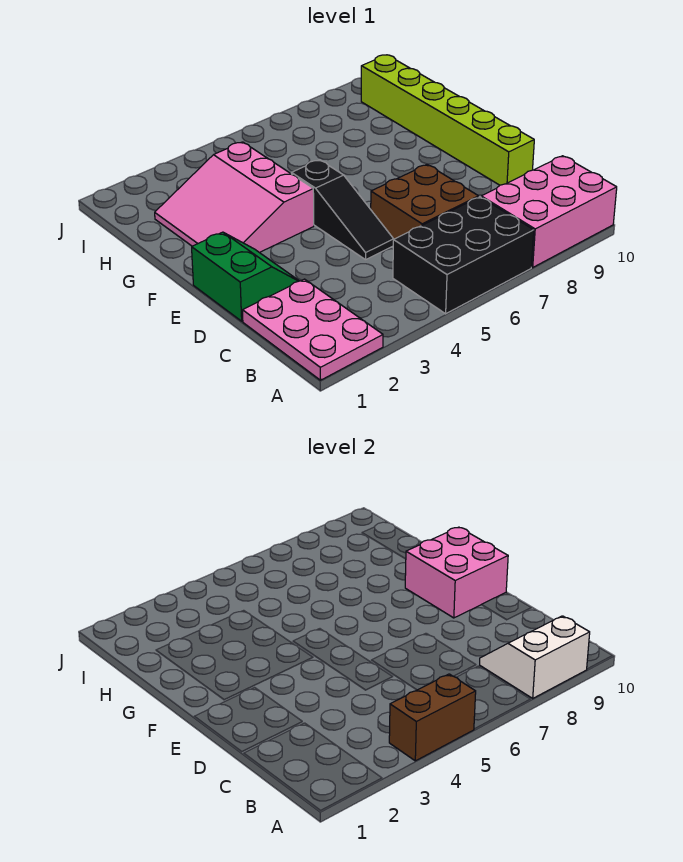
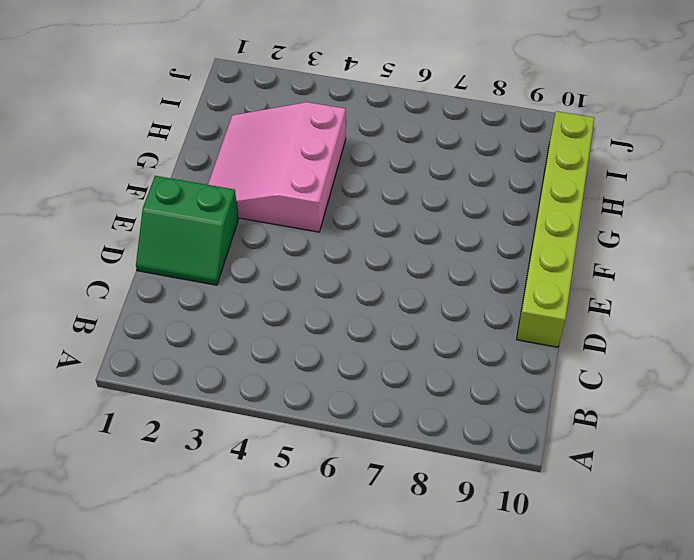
green slope D1:E2 level 1 top E -> green slope D1:E2 level 1 top 1
none -> pink plate A1:C2 level 1
none -> black brick A5:B7 level 1

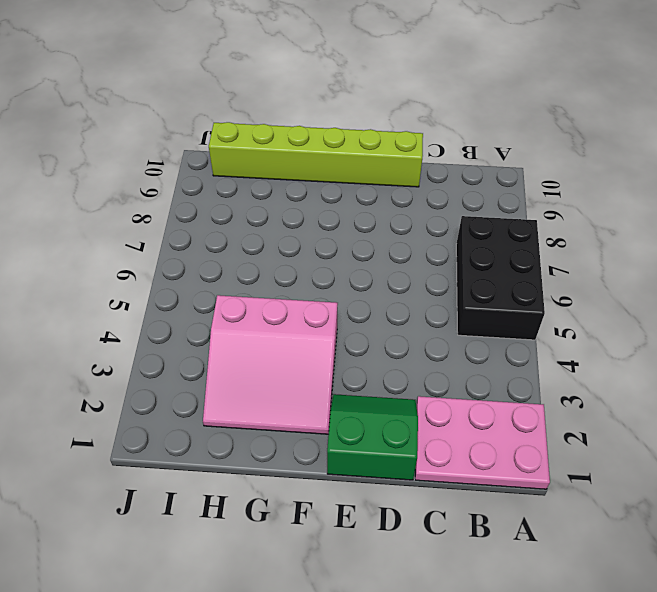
none -> pink brick A8:B10 level 1
none -> brown brick C6:D7 level 1

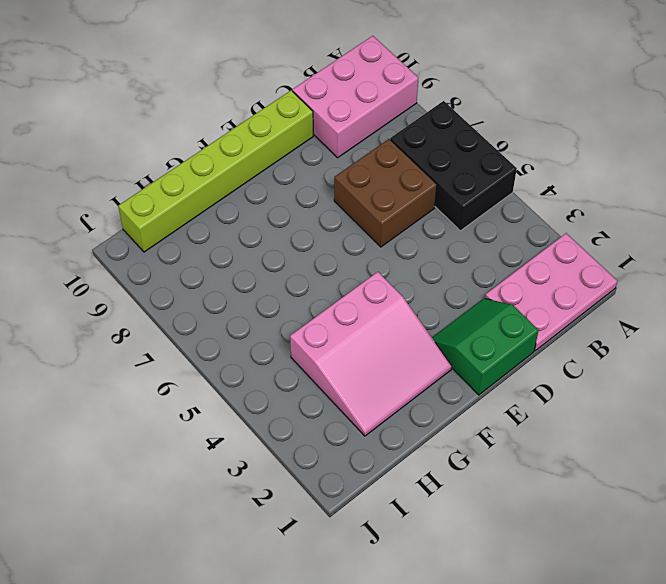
pink brick A9:C10 level 1 -> pink brick A8:B10 level 1
none -> black slope D5:F5 level 1 top F
none -> brown brick A4:A5 level 2

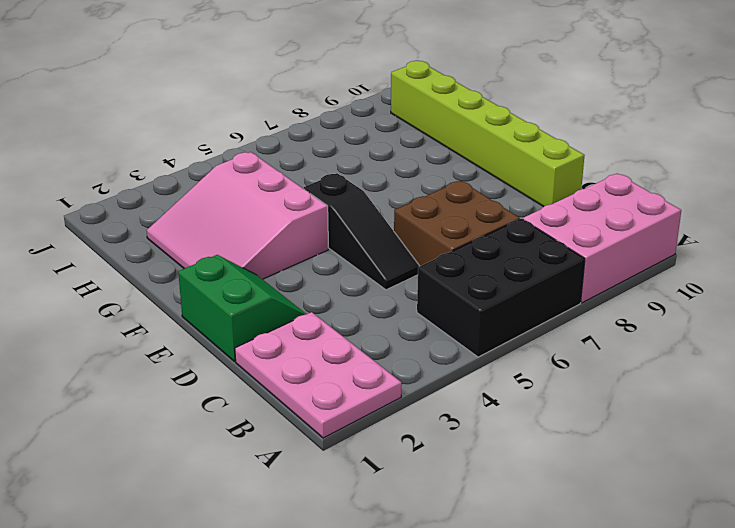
none -> brown brick A4:A5 level 2
none -> white slope A8:B9 level 2 top A

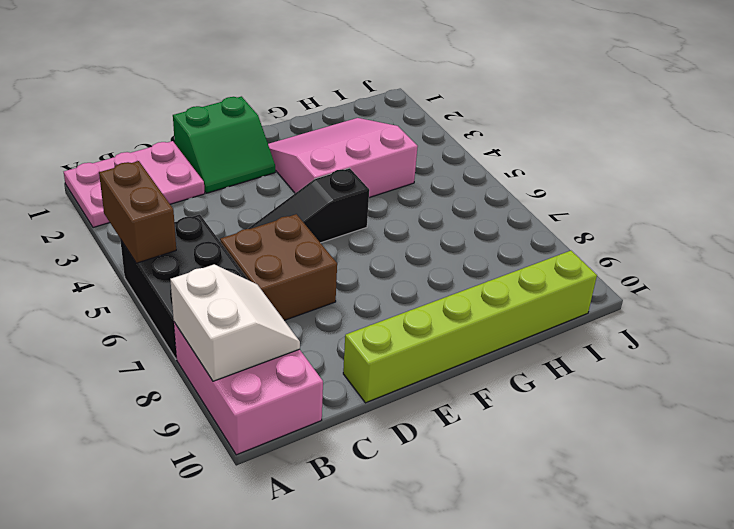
none -> pink brick E9:F10 level 2

